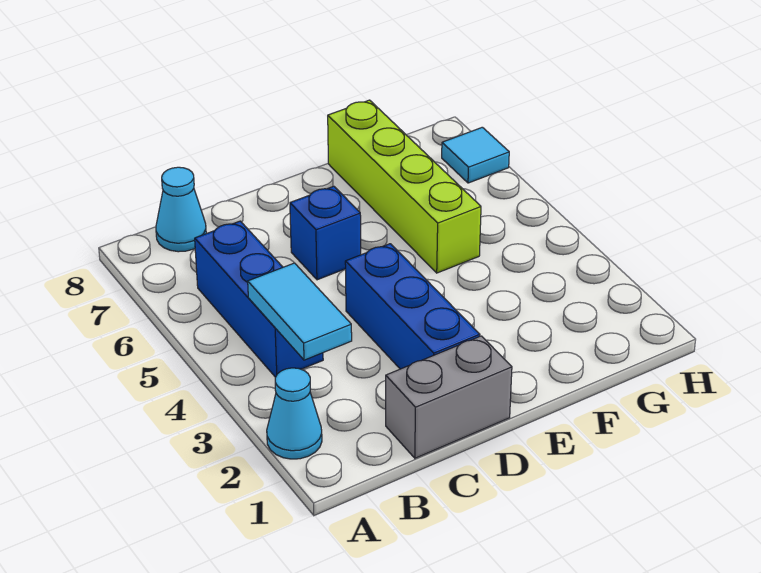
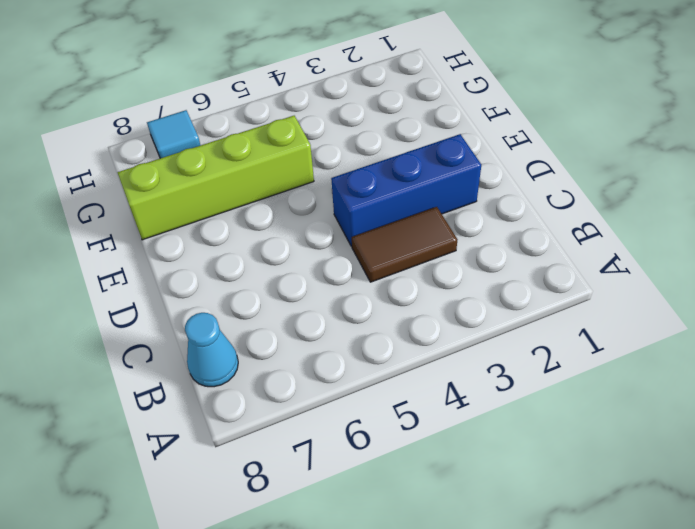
brown tile C3:C4 level 1 -> none
none -> cyan cone A2 level 1
none -> blue brick B4:B6 level 1

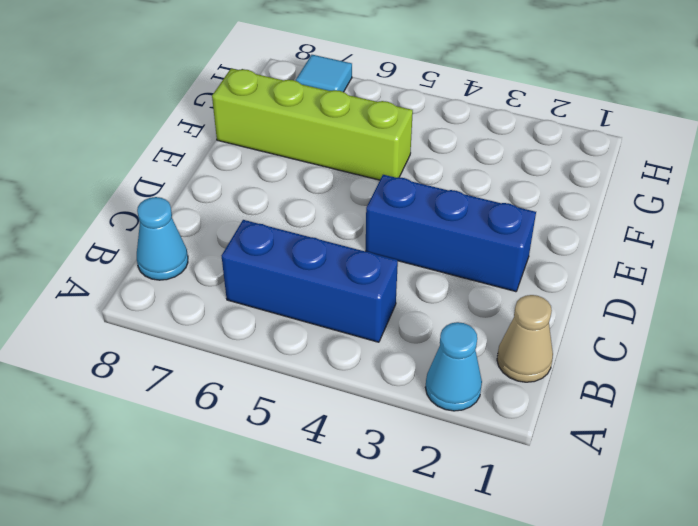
tan cone B1 level 1 -> none
none -> grey brick C1:D1 level 1
none -> blue brick D6 level 1

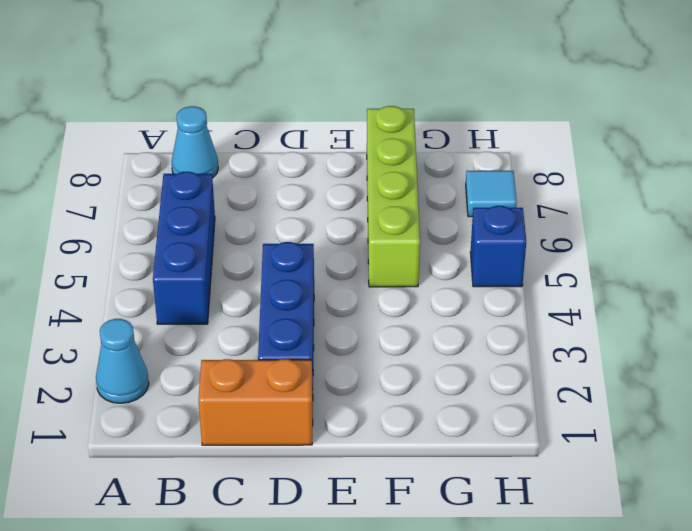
orange brick C1:D1 level 1 -> grey brick C1:D1 level 1
blue brick H5 level 1 -> blue brick D6 level 1
none -> cyan tile B3:B4 level 2

